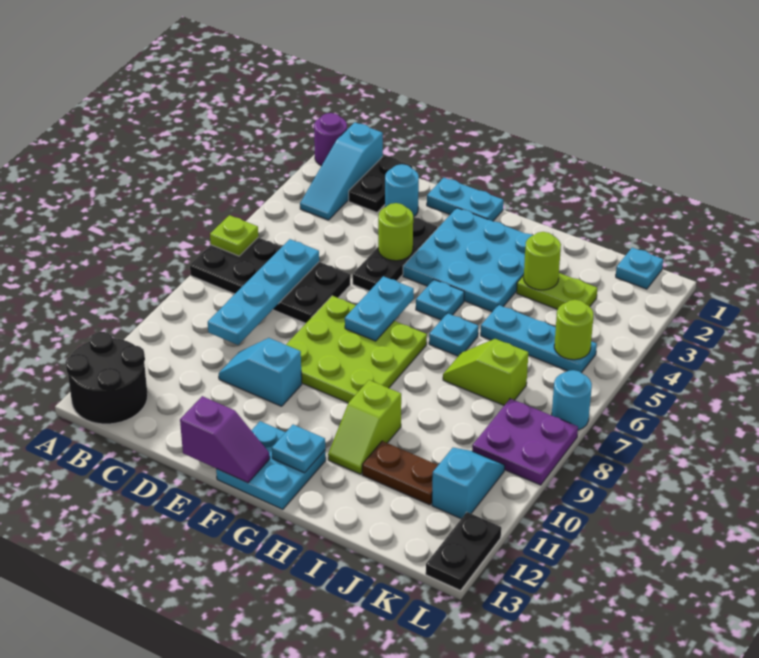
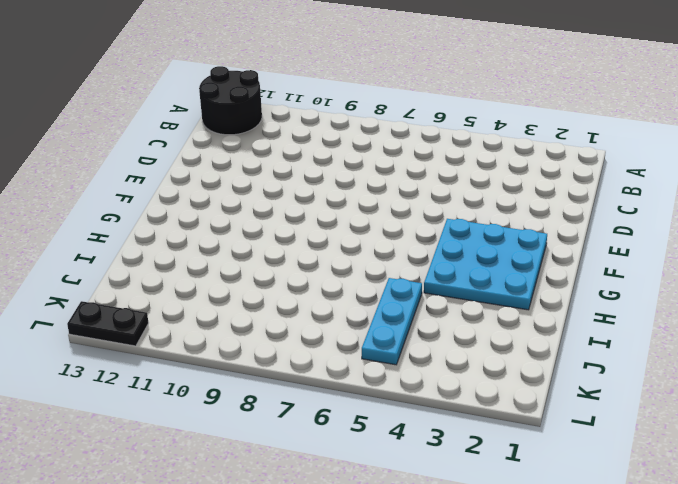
none -> purple round brick A1 level 1
none -> black plate A6:D7 level 1
none -> cyan slope B1:B3 level 1 top 1
none -> black plate C1:C2 level 1

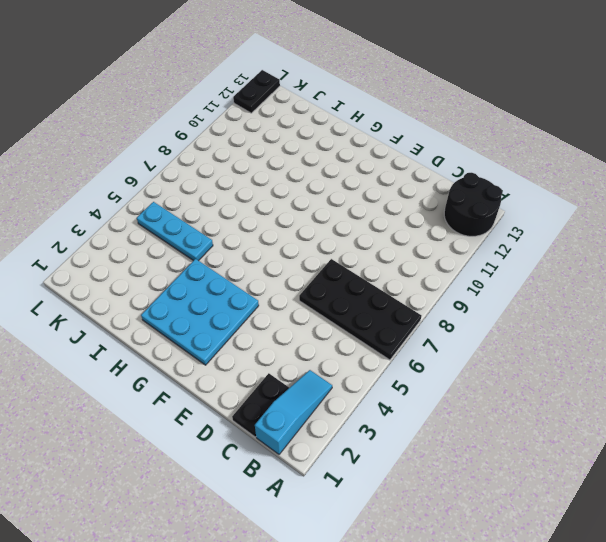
none -> purple round brick A1 level 1
none -> cyan round brick D2 level 1
none -> cyan slope D10:E10 level 1 top E
none -> cyan plate E1:F1 level 1

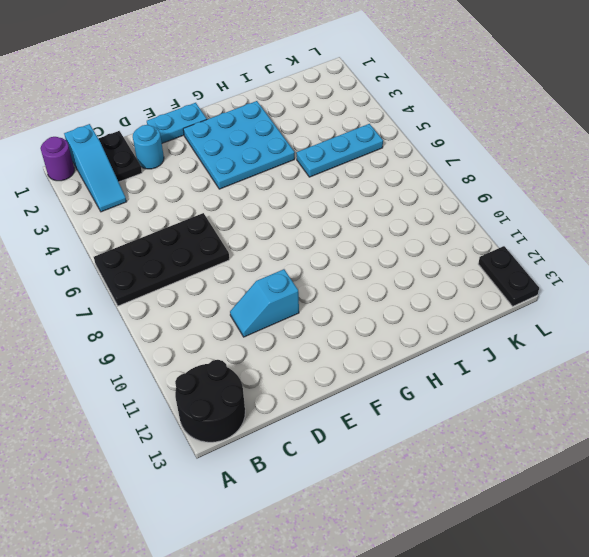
none -> black plate E3:E5 level 1
none -> lime plate E7:G9 level 1
none -> cyan plate F12:G13 level 1
none -> cyan plate G5 level 1

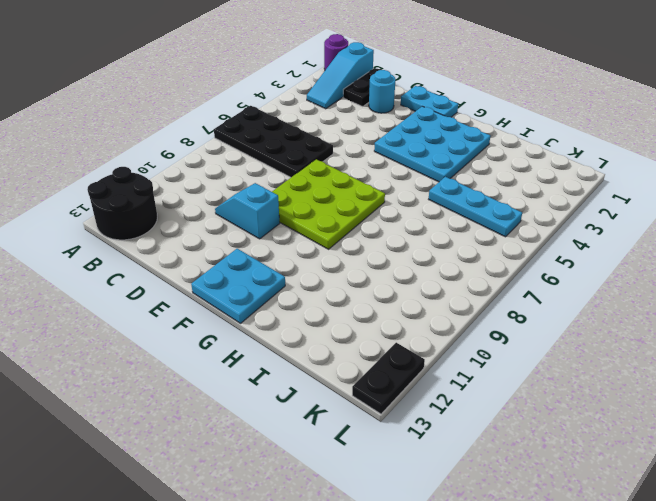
none -> black plate E3:E5 level 1
none -> cyan plate G5 level 1
none -> cyan plate H6 level 1
none -> lime slope H10:H11 level 1 top 10

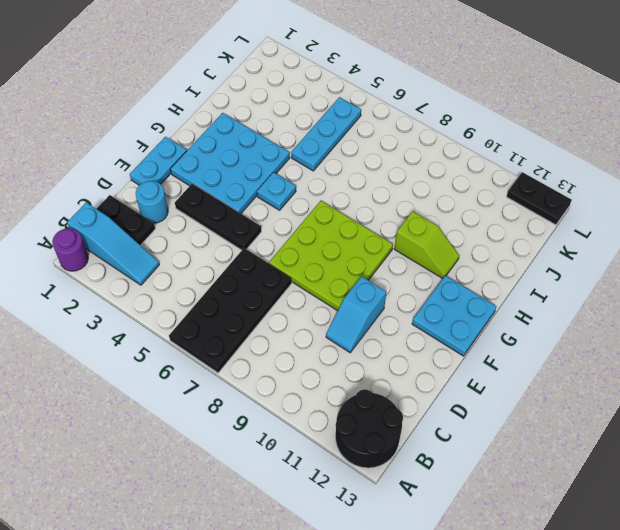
none -> cyan plate H6 level 1
none -> lime plate I3:J3 level 1
none -> lime slope I7:J7 level 1 top J
none -> brown plate I11:J11 level 1

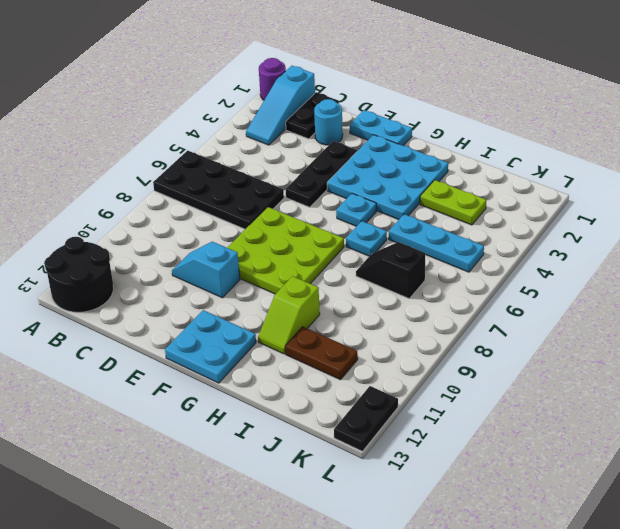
black slope I7:J7 level 1 top J -> lime slope I7:J7 level 1 top J
none -> cyan plate K1 level 1
none -> purple plate K8:L9 level 1
none -> cyan slope K10:K11 level 1 top 11
none -> cyan round brick L7 level 1

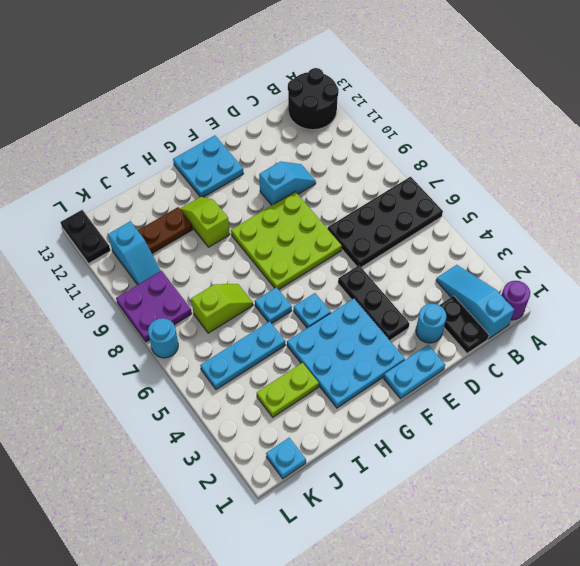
none -> lime plate A6 level 2
none -> cyan plate C6:C9 level 2
none -> lime round brick E4 level 2
none -> purple slope E13:F13 level 2 top E

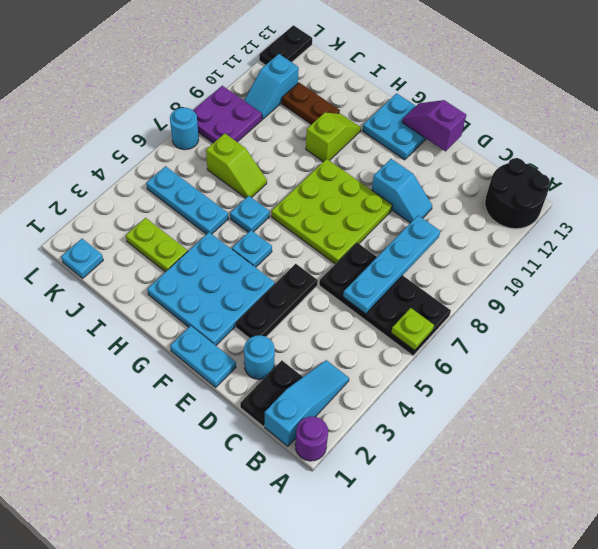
none -> lime round brick E4 level 2
none -> cyan plate F6:F7 level 2
none -> cyan plate G12 level 2
none -> lime round brick I3 level 2

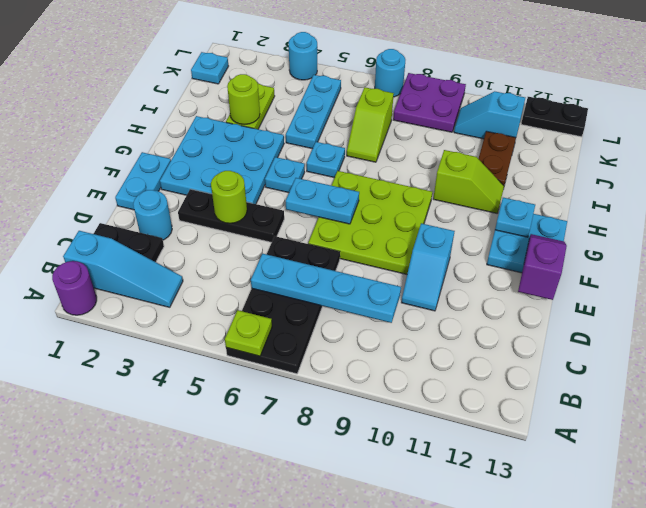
cyan round brick L4 level 1 -> none
none -> black round brick A12:B13 level 1
none -> lime round brick K5 level 2

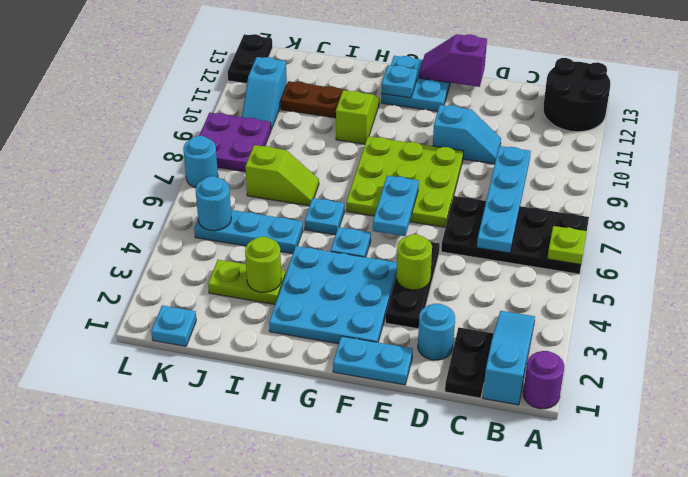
cyan round brick K5 level 2 -> lime round brick K5 level 2

